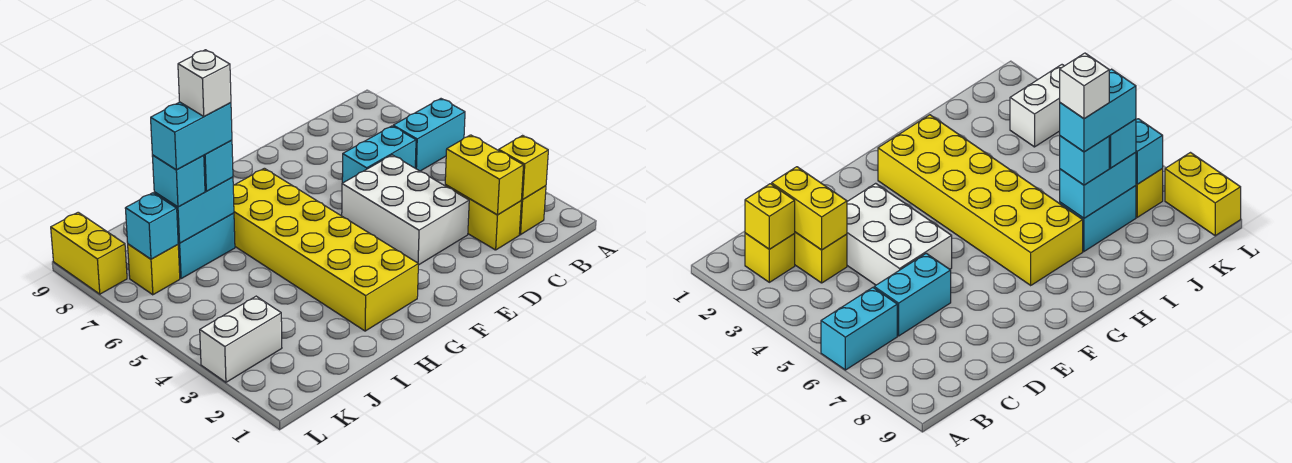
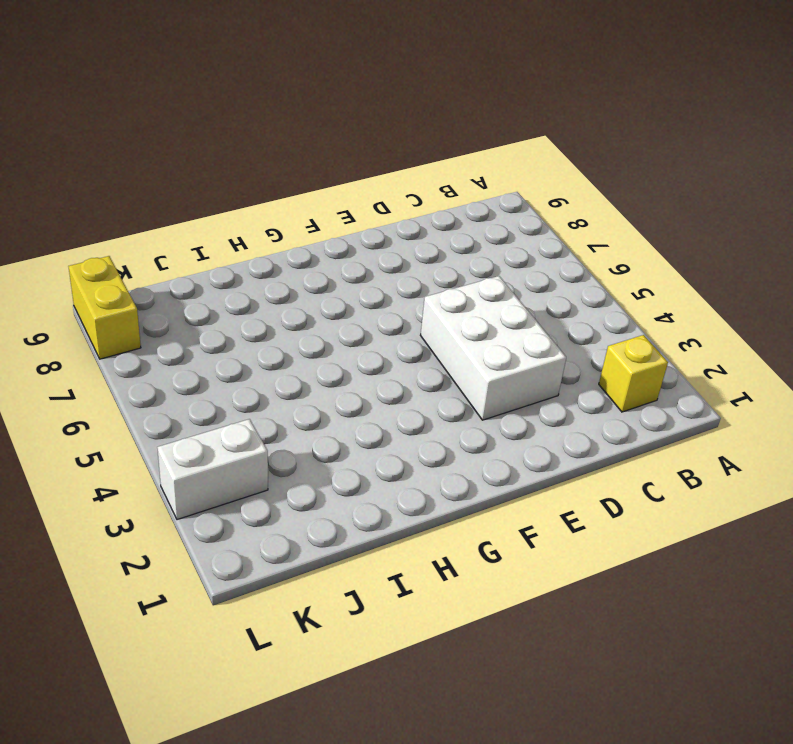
none -> cyan brick A6:B6 level 1
none -> yellow brick C2:C3 level 1
none -> cyan brick C6:D6 level 1

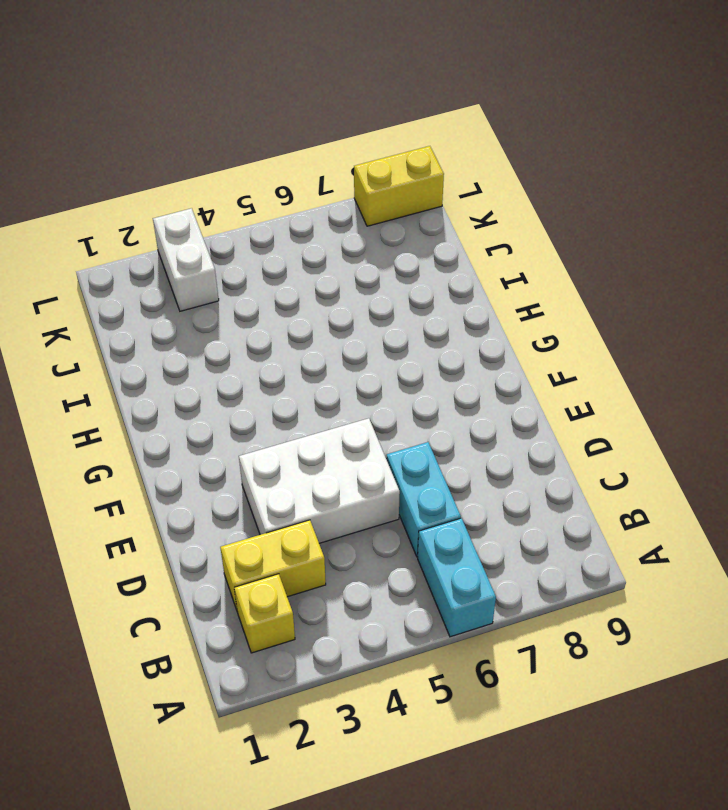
none -> yellow brick G2:H7 level 1
none -> cyan brick I7:J7 level 1
none -> yellow brick K7 level 1

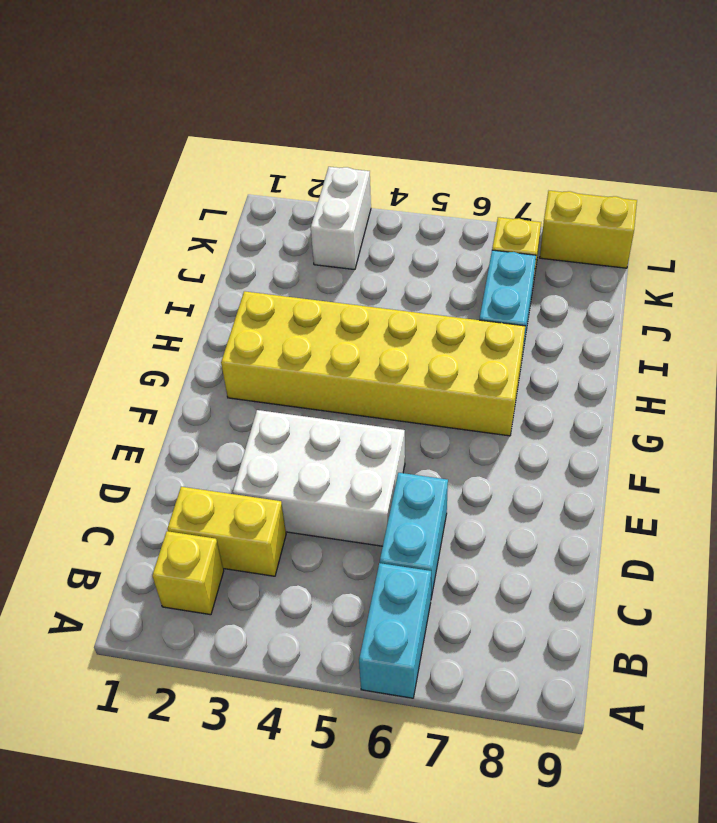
none -> yellow brick B2 level 2
none -> yellow brick C2:C3 level 2
none -> cyan brick I7:J7 level 2

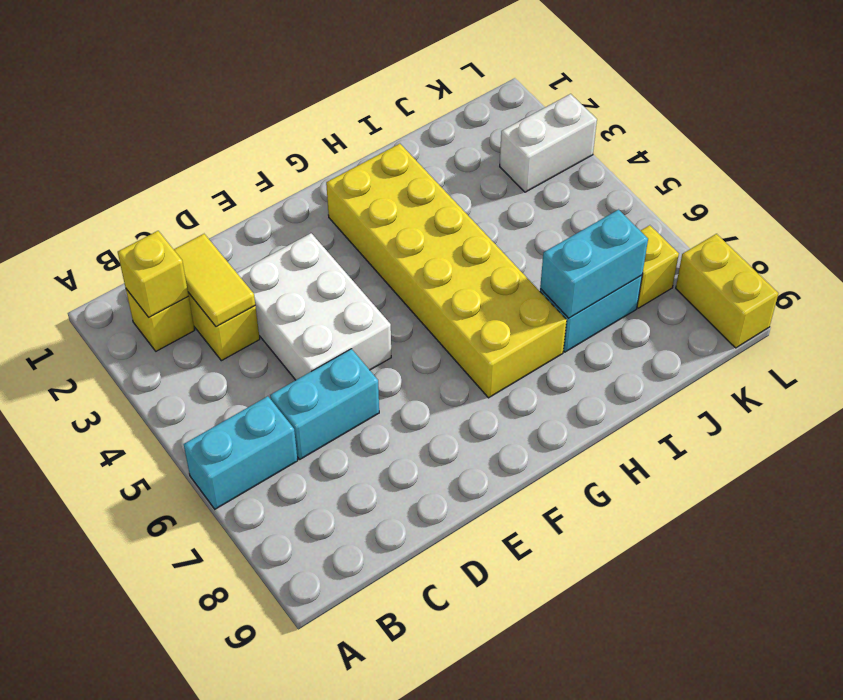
yellow tile C2:C3 level 2 -> yellow brick C2:C3 level 2
none -> cyan brick K7 level 2
none -> cyan brick I7 level 3
none -> cyan brick J7 level 3

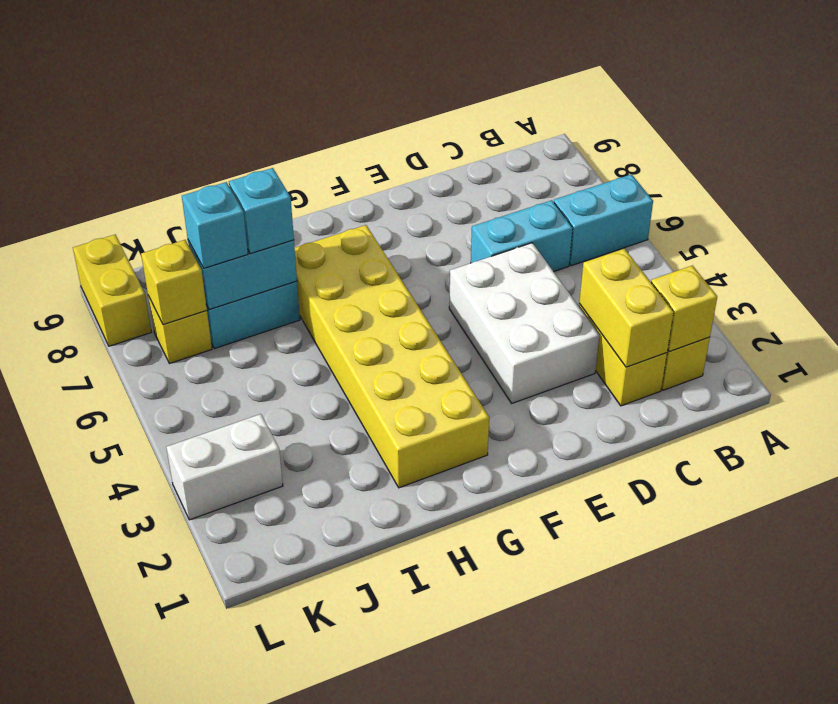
yellow brick K7 level 2 -> cyan brick K7 level 2
none -> cyan brick I7:J7 level 4
none -> white brick I7 level 5

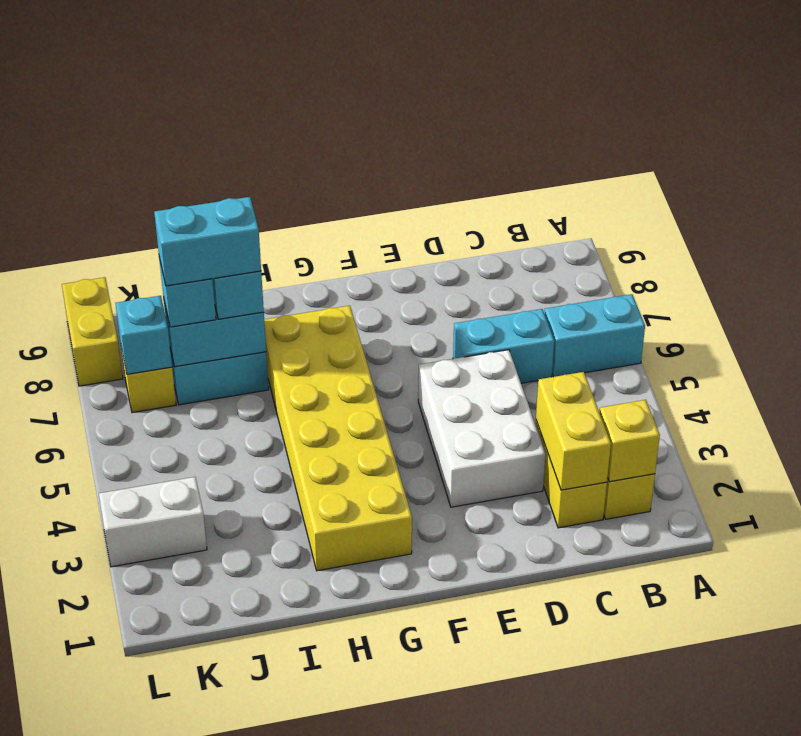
none -> white brick I7 level 5

